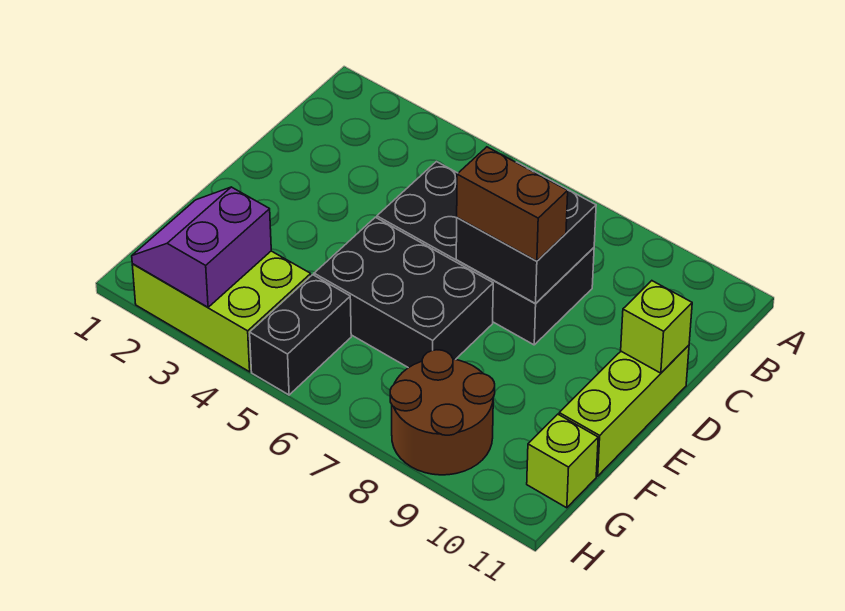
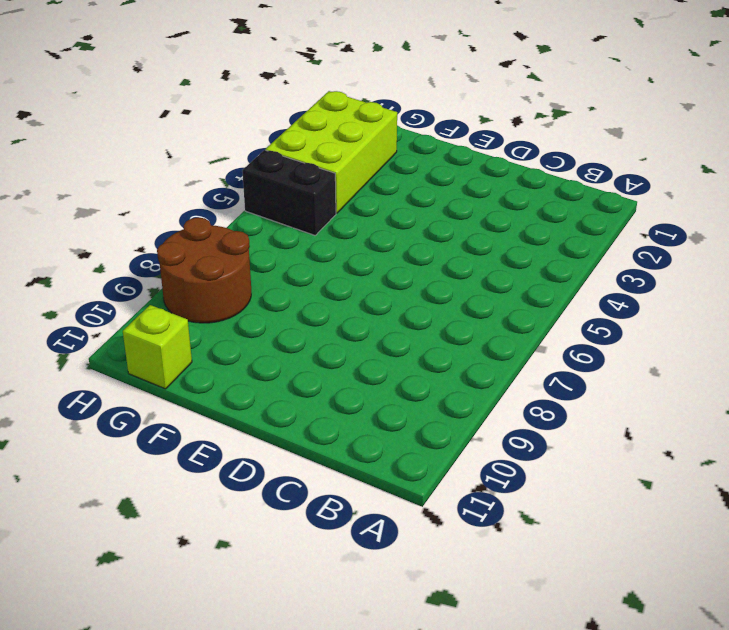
none -> black brick C5:D8 level 1
none -> lime brick D11:F11 level 1

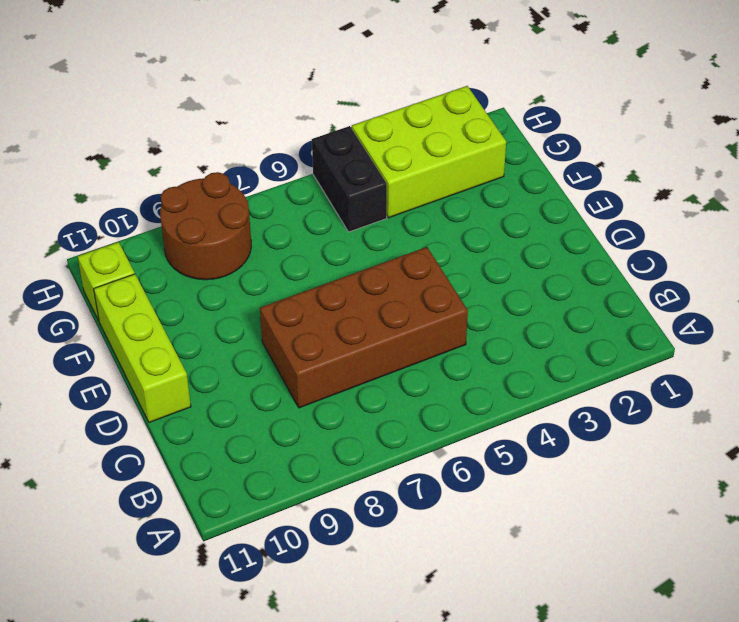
brown brick C5:D8 level 1 -> black brick C5:D8 level 1
none -> black brick E5:F7 level 1
none -> black brick C7:D8 level 2

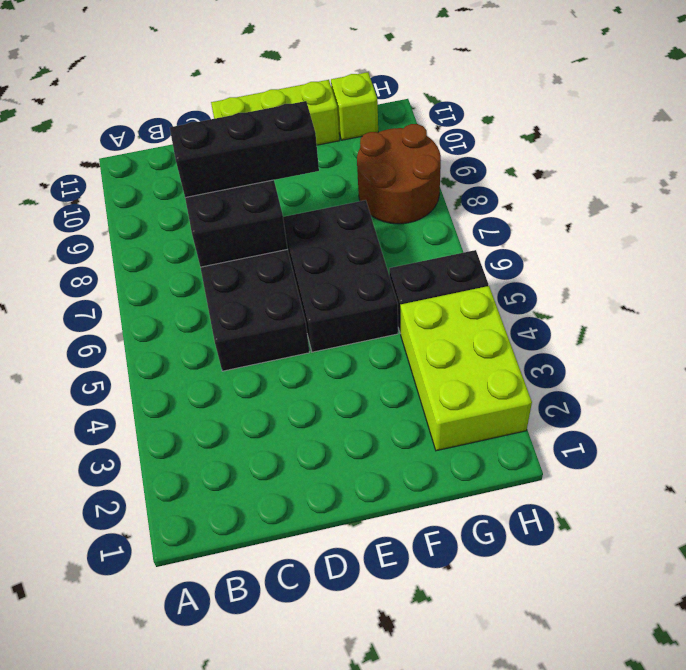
black brick C8:E8 level 3 -> brown brick D7:D8 level 3
none -> lime brick D11 level 2
none -> purple slope G2:H3 level 2 top 3

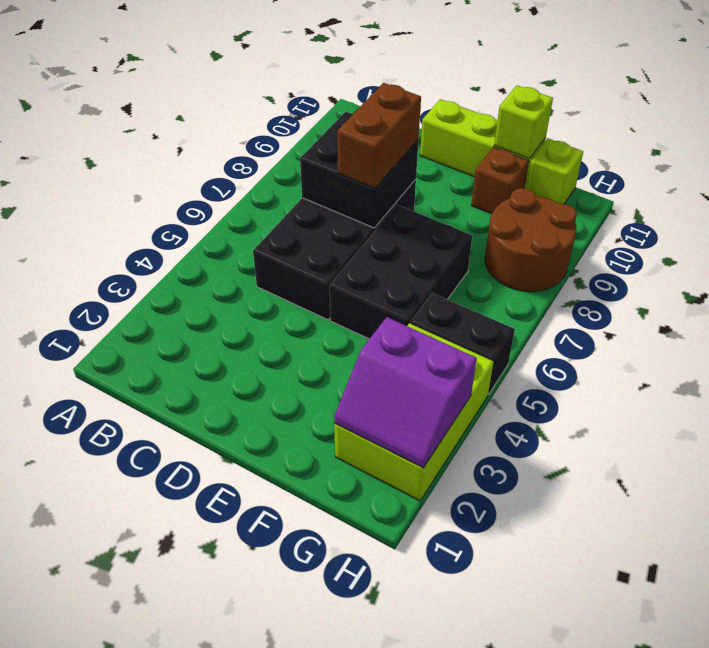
brown brick F10 level 1 -> none
lime brick F11 level 2 -> lime brick D11 level 2

